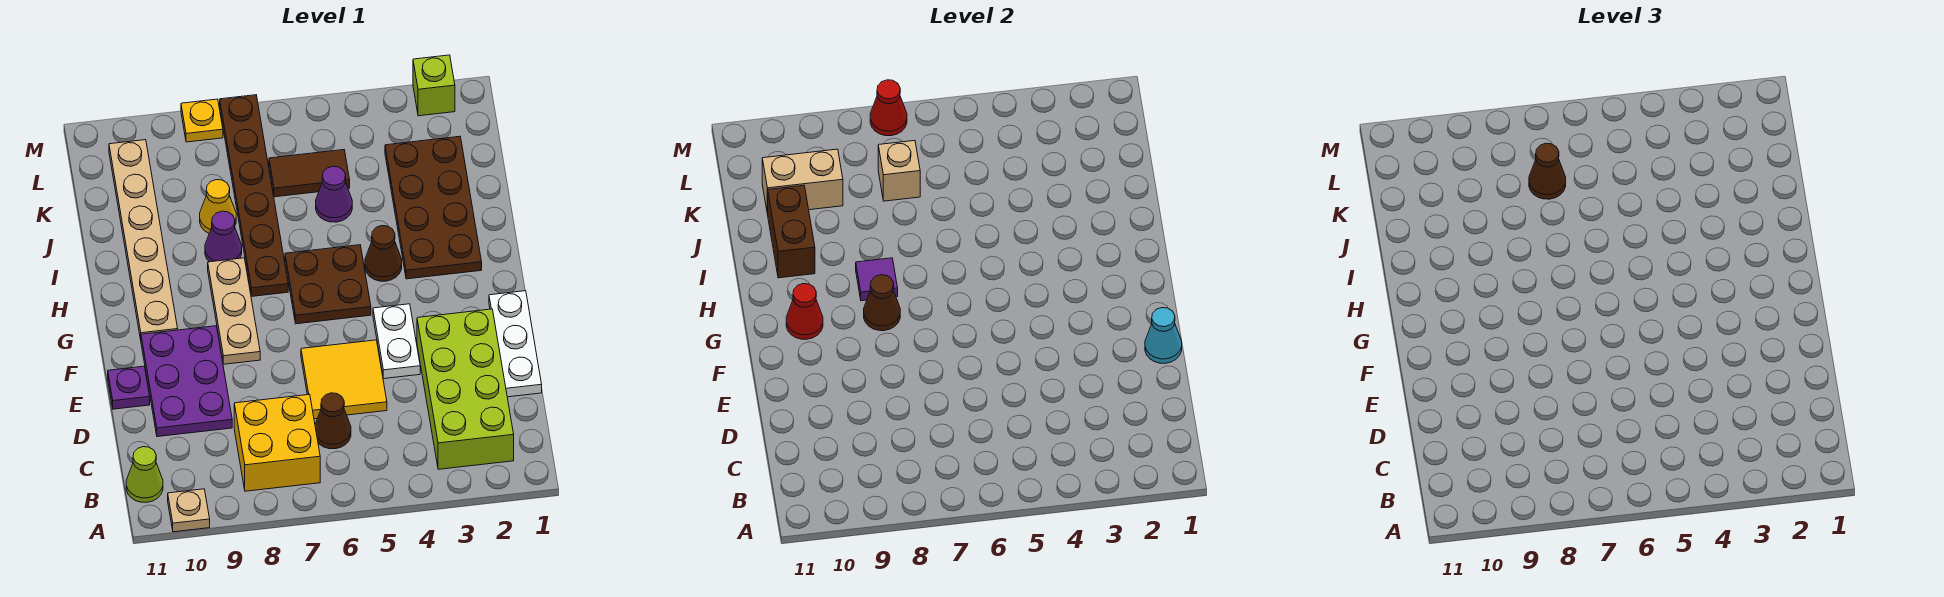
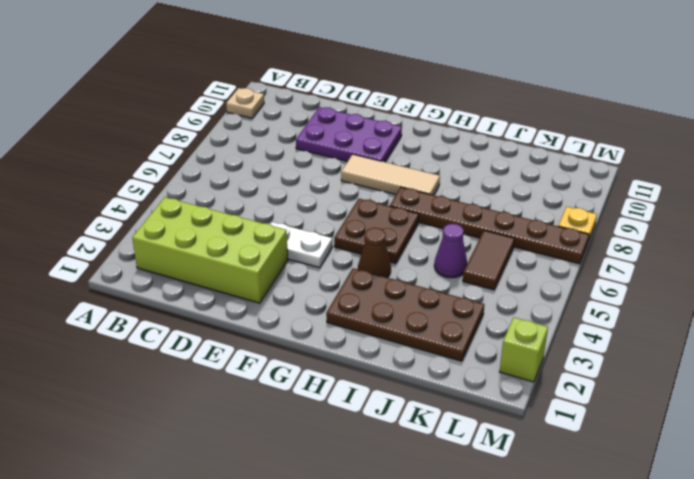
tan tile F8:H8 level 1 -> tan plate F8:H8 level 1
none -> yellow brick B7:C8 level 1
none -> lime cone B11 level 1
none -> brown cone C6 level 1
none -> white plate D1:F1 level 1

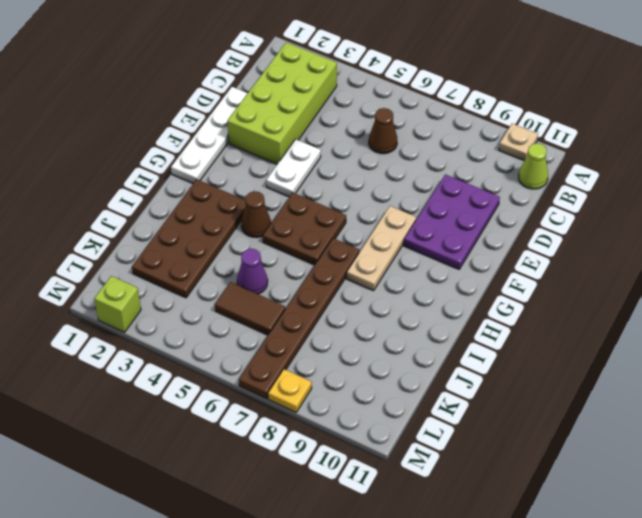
white plate D1:G1 level 1 -> white plate D1:F1 level 1
none -> yellow brick B7:C8 level 1
none -> yellow tile D5:E6 level 1
none -> purple plate E11 level 1
none -> tan plate G10:L10 level 1

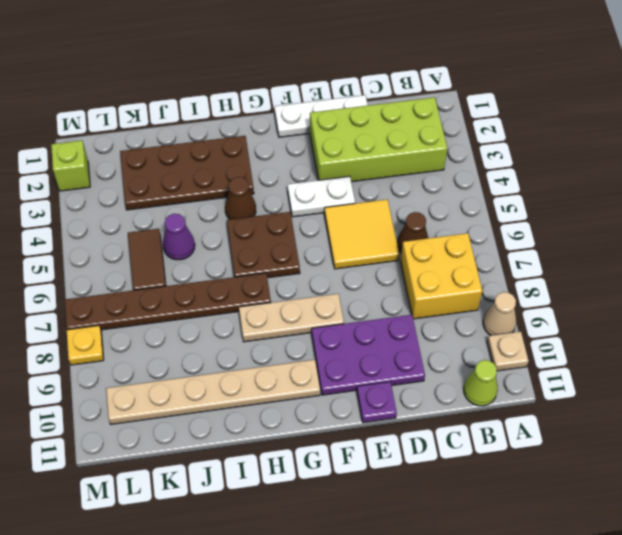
tan cone A9 level 1 -> none
none -> purple cone I8 level 1
none -> yellow cone J8 level 1
none -> cyan cone E1 level 2
none -> brown cone G8 level 2

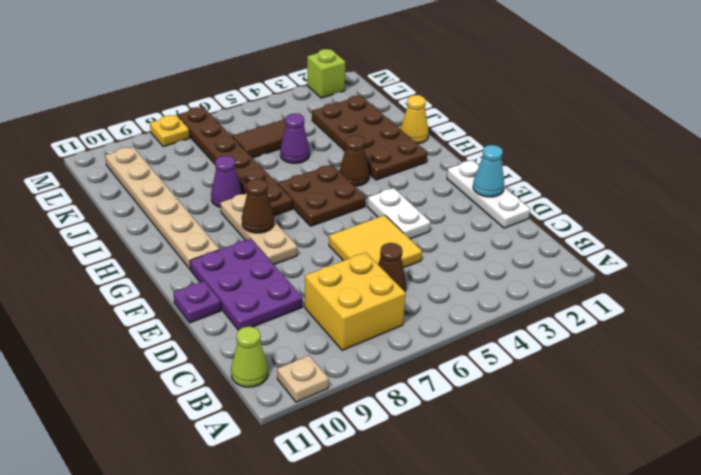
yellow cone I1 level 1 -> yellow cone J8 level 1
none -> lime brick B2:E3 level 1
none -> red cone G10 level 2
none -> purple tile H8 level 2
none -> brown brick I10:J10 level 2

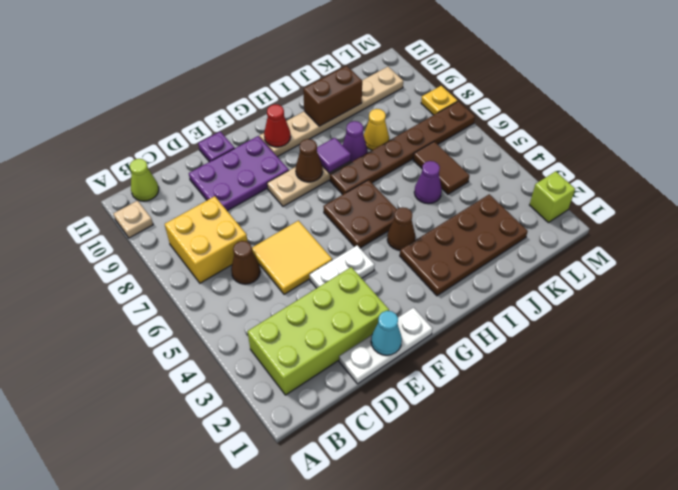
none -> tan brick K7 level 2
none -> tan brick K9:K10 level 2
none -> red cone M7 level 2
none -> brown cone K7 level 3

